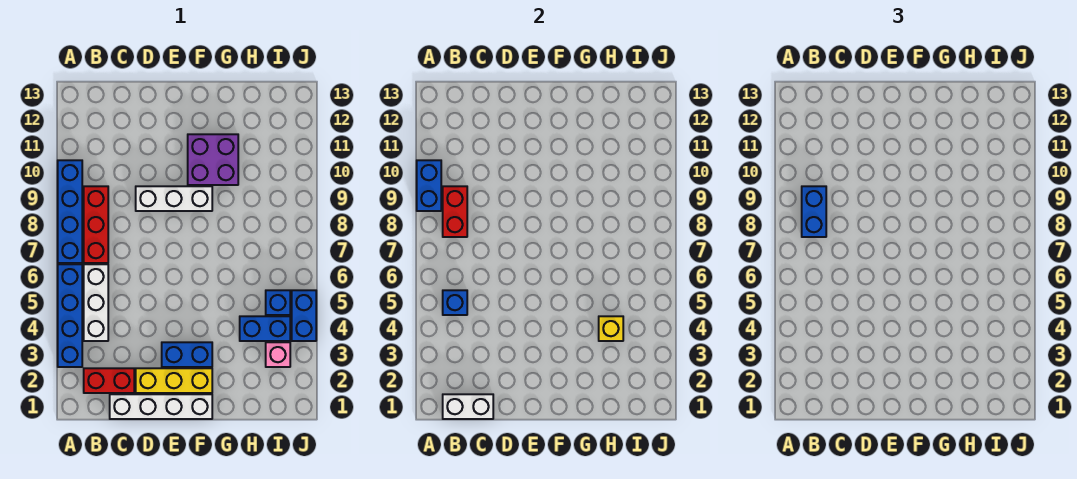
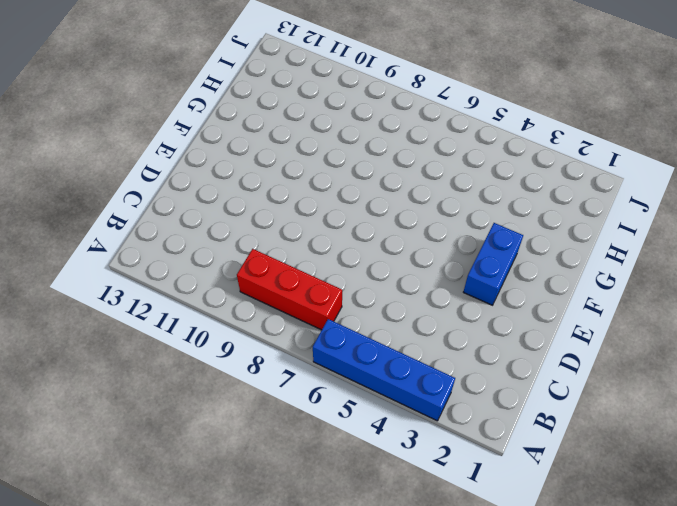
none -> blue brick A7:A10 level 1
none -> red brick B2:C2 level 1
none -> white brick B4:B6 level 1

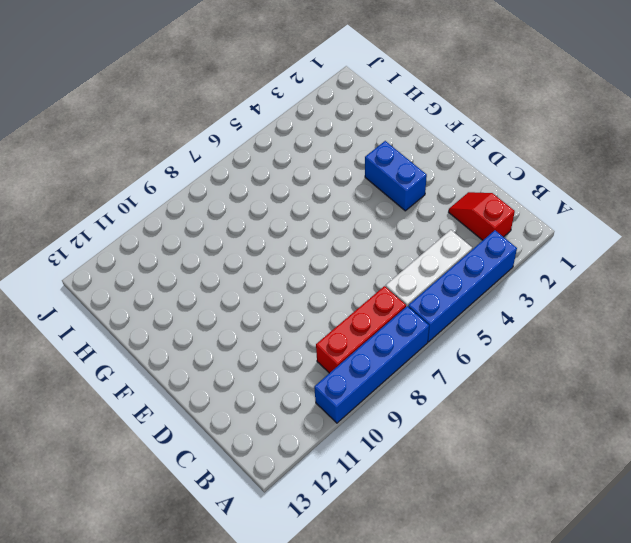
red slope B2:C2 level 1 top B -> red brick B2:C2 level 1
none -> white brick C1:F1 level 1
none -> yellow brick D2:F2 level 1
none -> white brick D9:F9 level 1

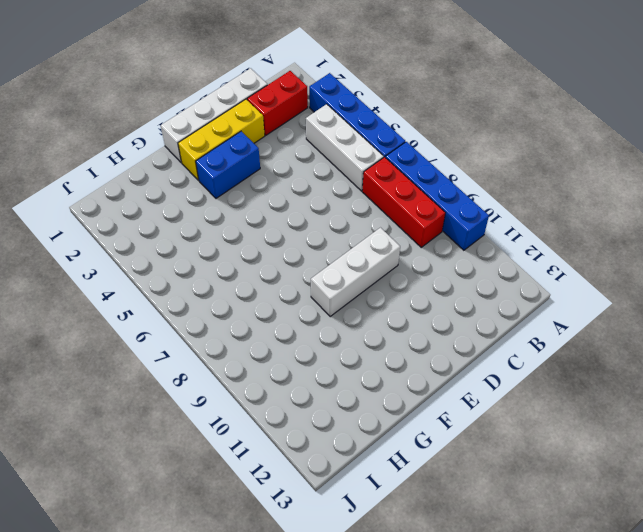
none -> purple brick F10:G11 level 1
none -> blue brick H4:I4 level 1
none -> pink brick I3 level 1

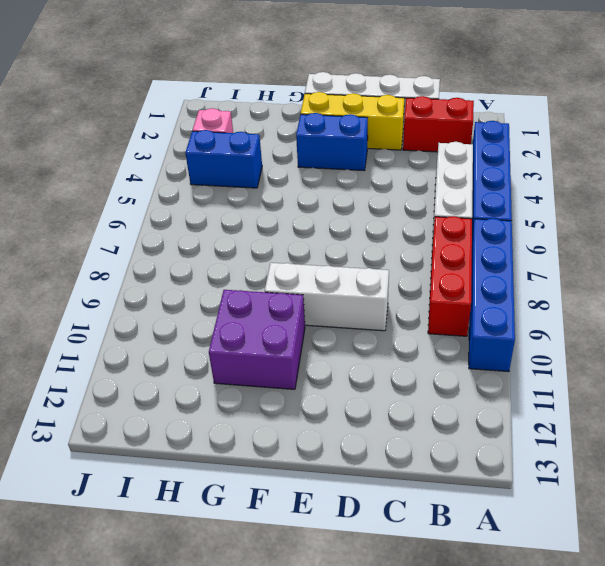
none -> blue brick I5 level 1
none -> blue brick J4:J5 level 1
none -> blue brick A9:A10 level 2

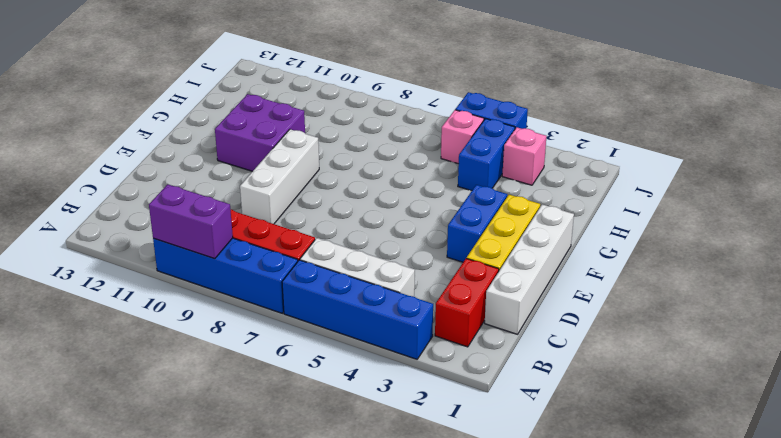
purple brick A9:A10 level 2 -> blue brick A9:A10 level 2
pink brick I5 level 1 -> blue brick I5 level 1
none -> white brick B1:C1 level 2
none -> blue brick B5 level 2
none -> red brick B8:B9 level 2

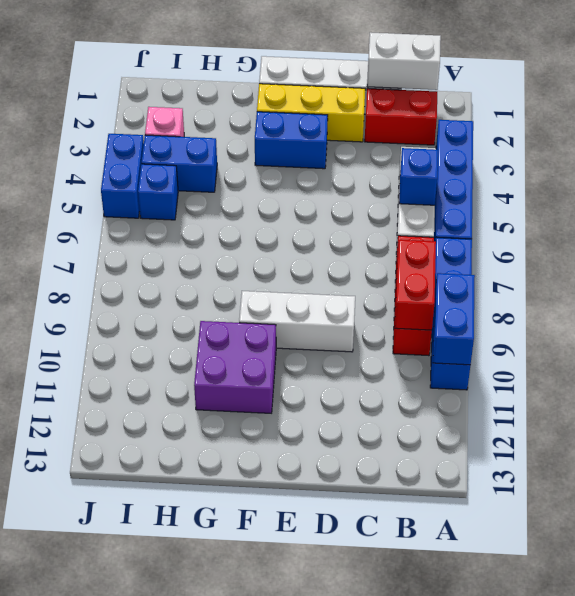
none -> yellow brick H4 level 2
none -> blue brick B8:B9 level 3

